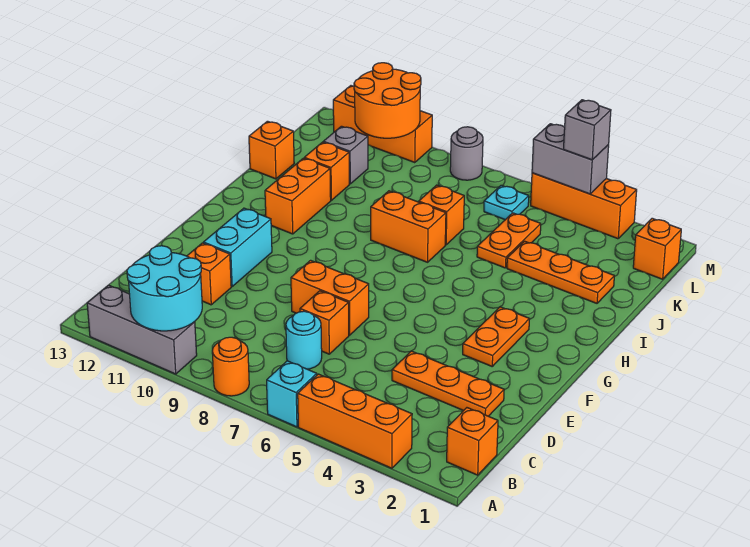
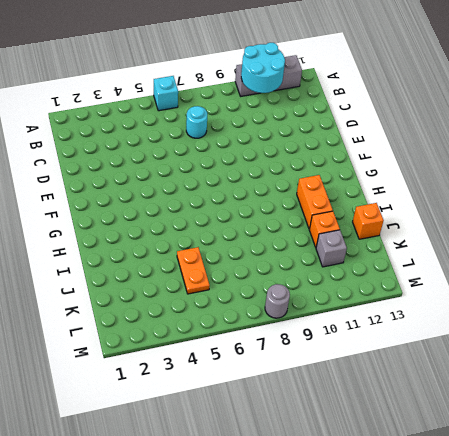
none -> orange brick A3:A5 level 1
none -> orange round brick A8 level 1
none -> orange brick B1 level 1

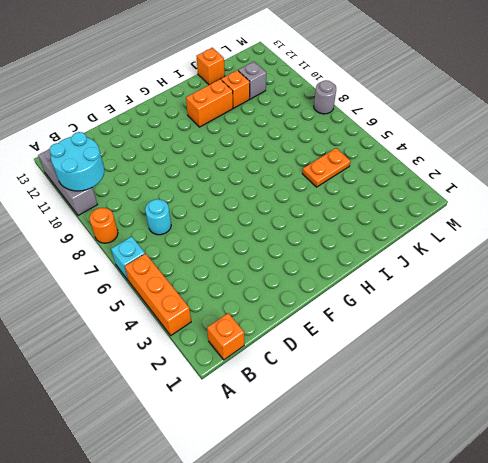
none -> orange plate D2:D4 level 1
none -> orange brick D7 level 1
none -> orange brick D11 level 1

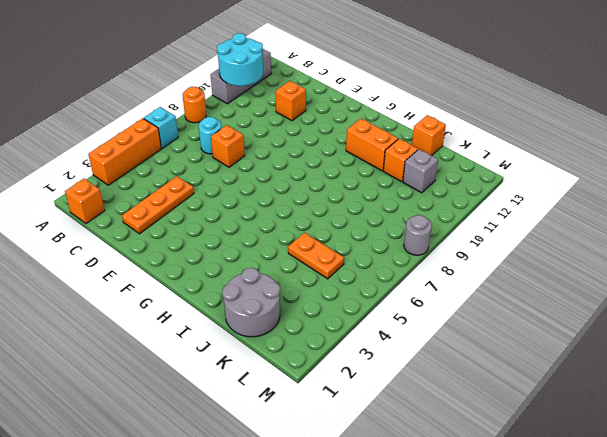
grey round brick J1:K2 level 1 -> orange plate J2:J4 level 1
none -> orange brick E7:E8 level 1
none -> cyan brick E11:F11 level 1
none -> orange plate F3:G3 level 1

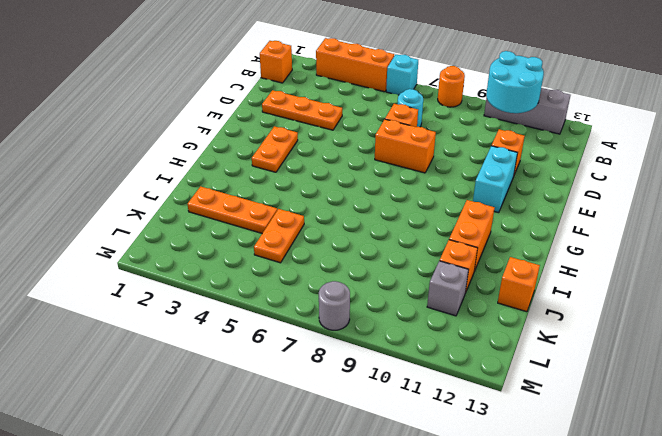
none -> orange brick I7:I8 level 1
none -> orange brick J7 level 1
none -> orange brick L1 level 1

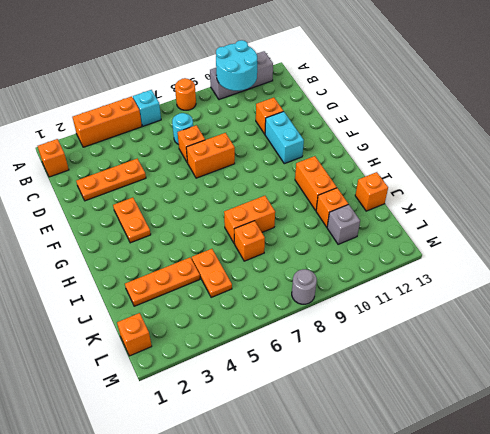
none -> cyan plate L6 level 1
none -> orange brick M3:M5 level 1
none -> orange brick M10:M12 level 1

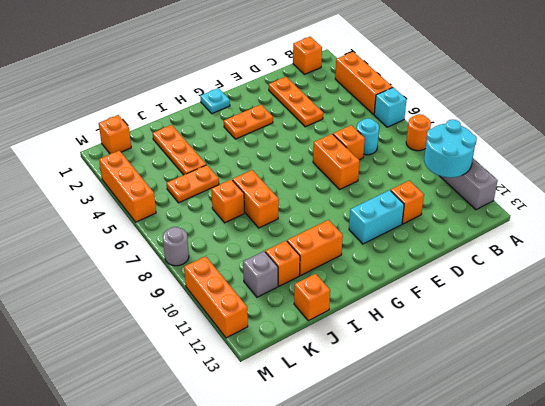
cyan plate G1 level 1 -> cyan plate L6 level 1
none -> orange round brick L10:M11 level 2
none -> grey brick M4:M5 level 2
none -> grey brick M4 level 3

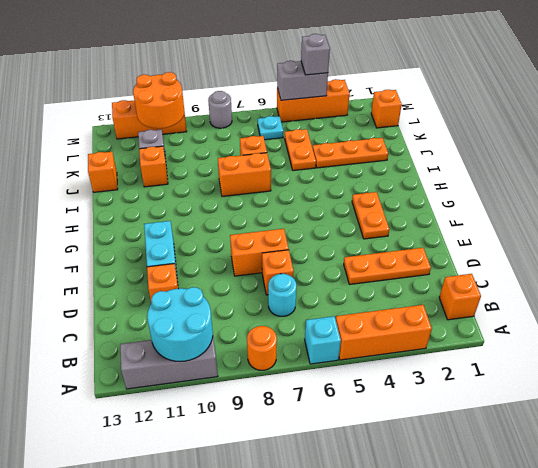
none -> orange brick H11:I11 level 1

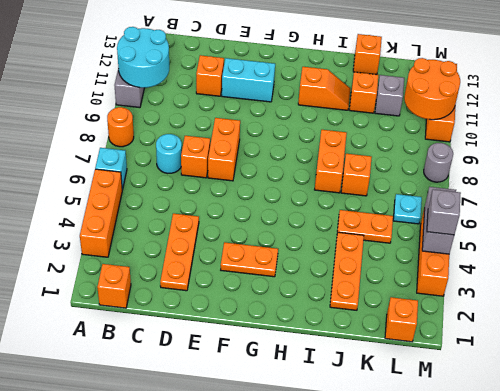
orange slope H11:I11 level 1 top H -> orange brick H11:I11 level 1

